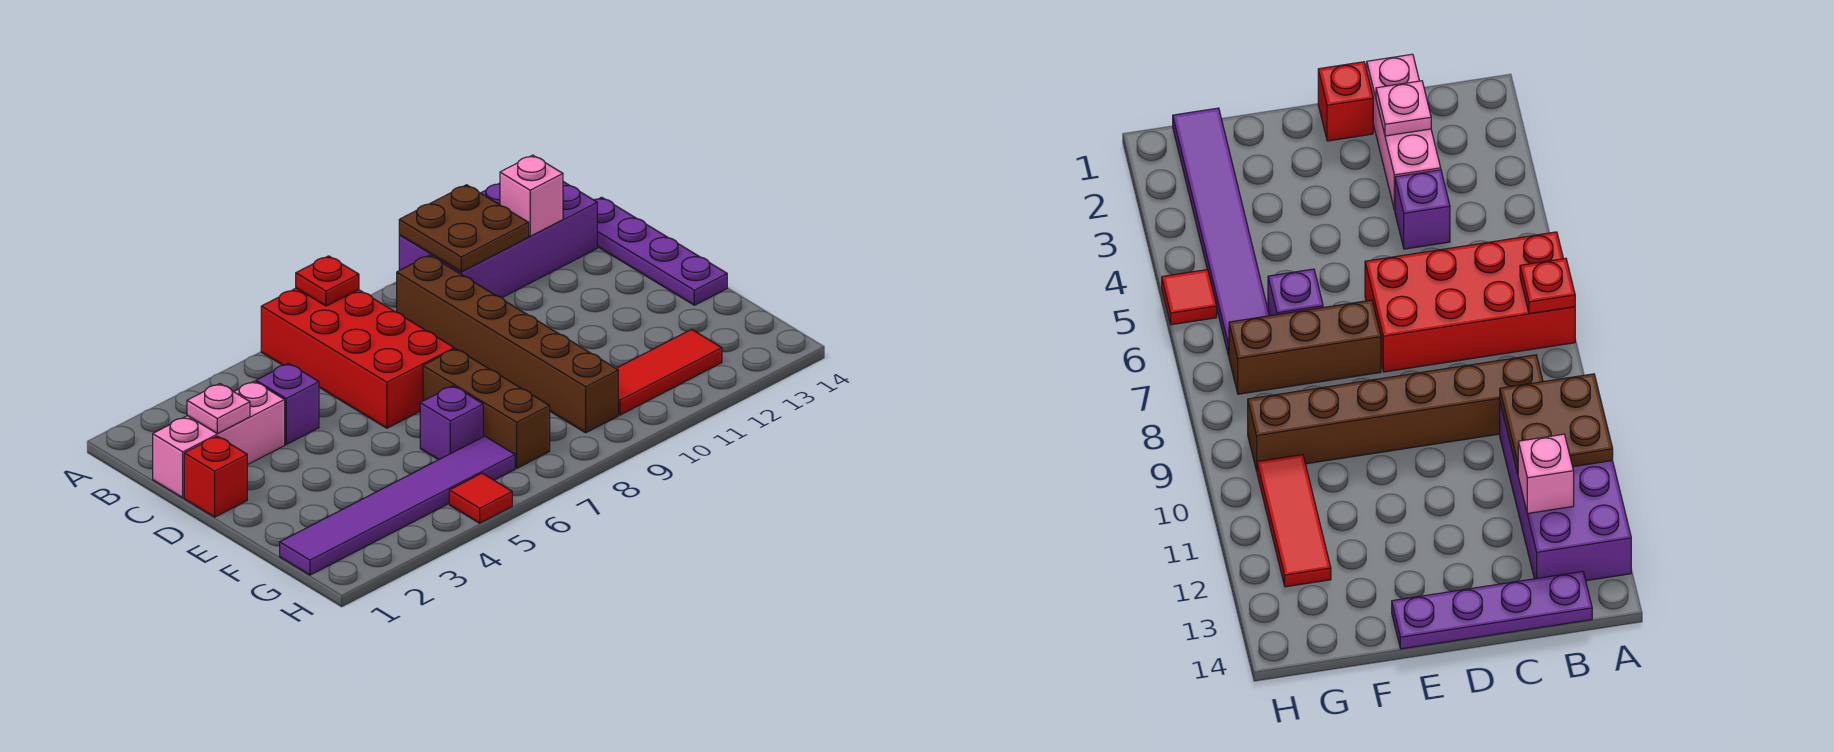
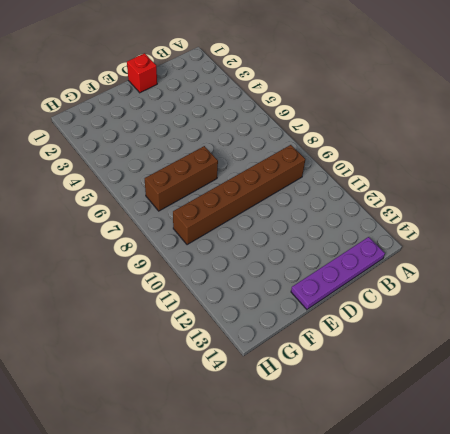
none -> red brick A6:D7 level 1
none -> purple brick A10:B13 level 1
none -> pink brick C1:C3 level 1

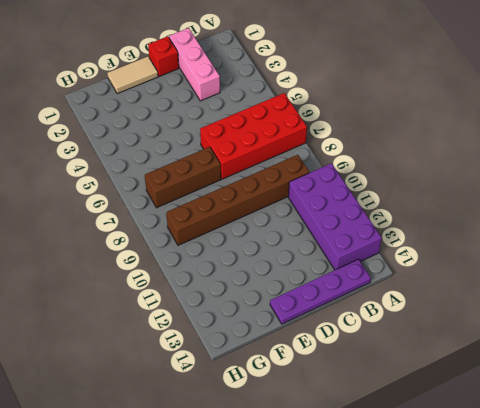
tan tile E1:F1 level 1 -> none
none -> purple brick C4 level 1
none -> purple brick F6 level 1
none -> purple tile G1:G6 level 1

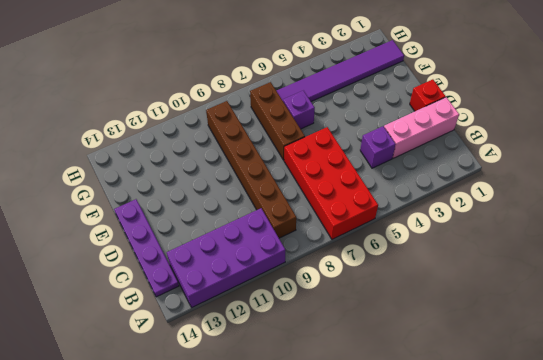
none -> red tile G10:G12 level 1
none -> red tile H5 level 1
none -> red plate A7 level 2

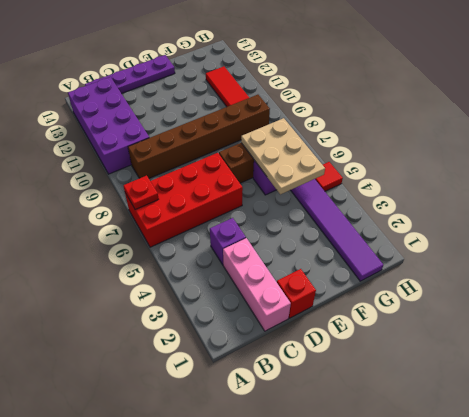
tan plate F5:G7 level 2 -> none
none -> brown plate A10:B11 level 2
none -> pink brick B12 level 2
none -> pink plate C2 level 2

